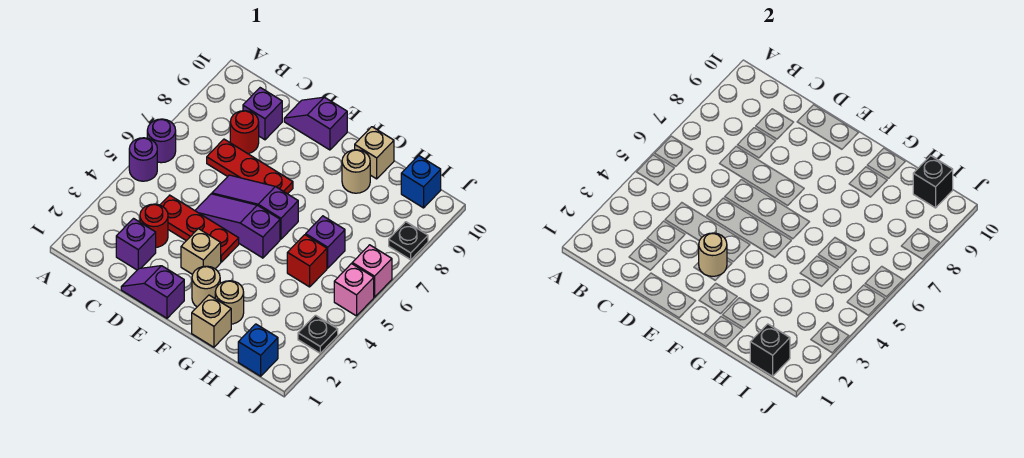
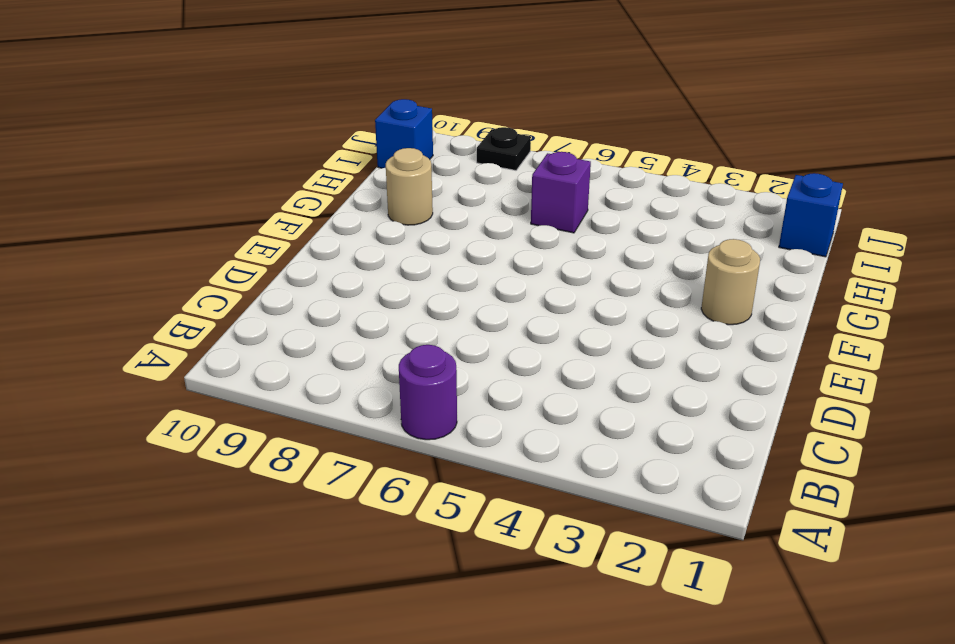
none -> purple round brick A5 level 1
none -> purple brick C2 level 1
none -> red round brick C3 level 1

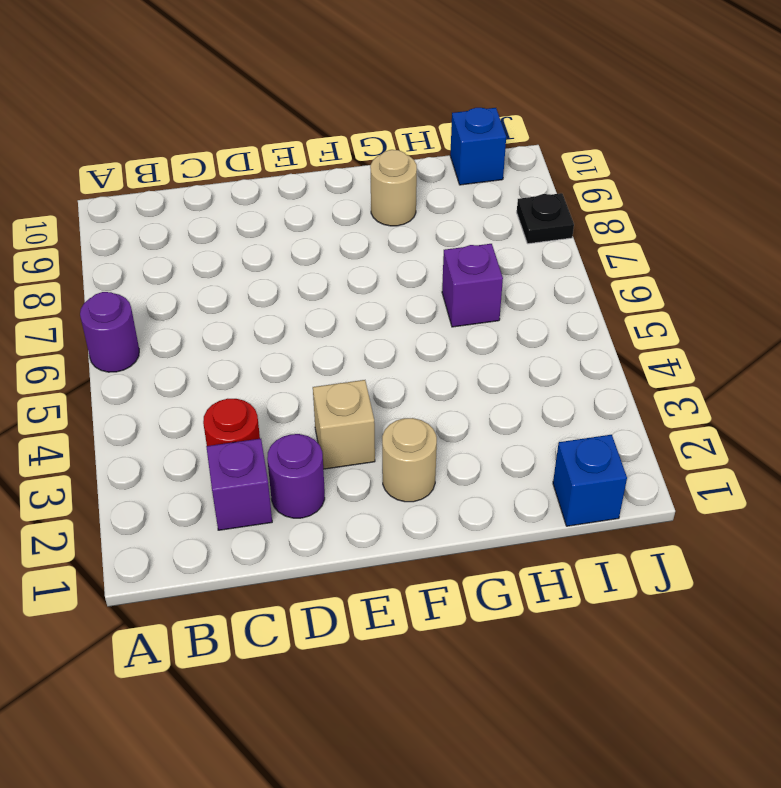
purple round brick D2 level 1 -> purple round brick A5 level 1
none -> red plate C4:E4 level 1
none -> red plate C7:E7 level 1
none -> red round brick C8 level 1

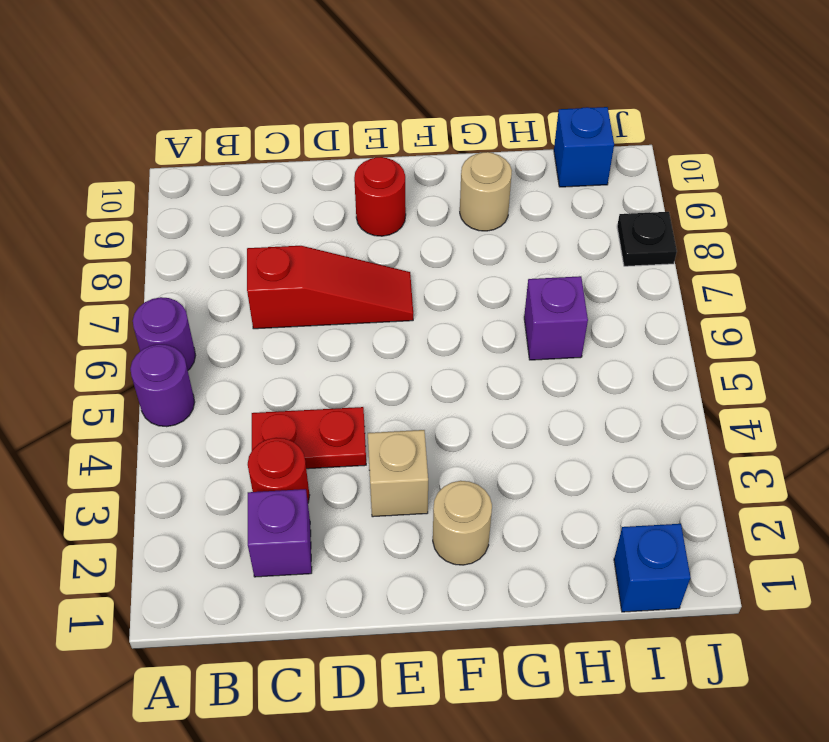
red plate C4:D4 level 1 -> red plate C4:E4 level 1
red slope C7:E7 level 1 top C -> red plate C7:E7 level 1
red round brick E9 level 1 -> red round brick C8 level 1
none -> purple brick C9 level 1
none -> purple slope D1:E1 level 1 top E
none -> purple slope D5:F5 level 1 top F

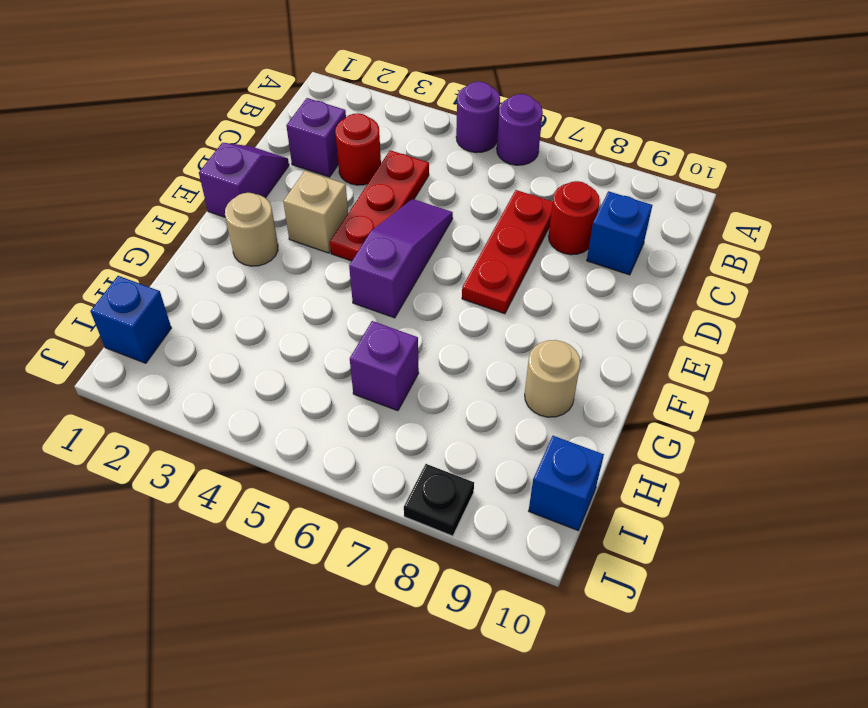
blue brick C9 level 1 -> purple brick C9 level 1
none -> purple slope D6:F6 level 1 top F
none -> purple slope D10:E10 level 1 top E
none -> tan brick G1 level 1

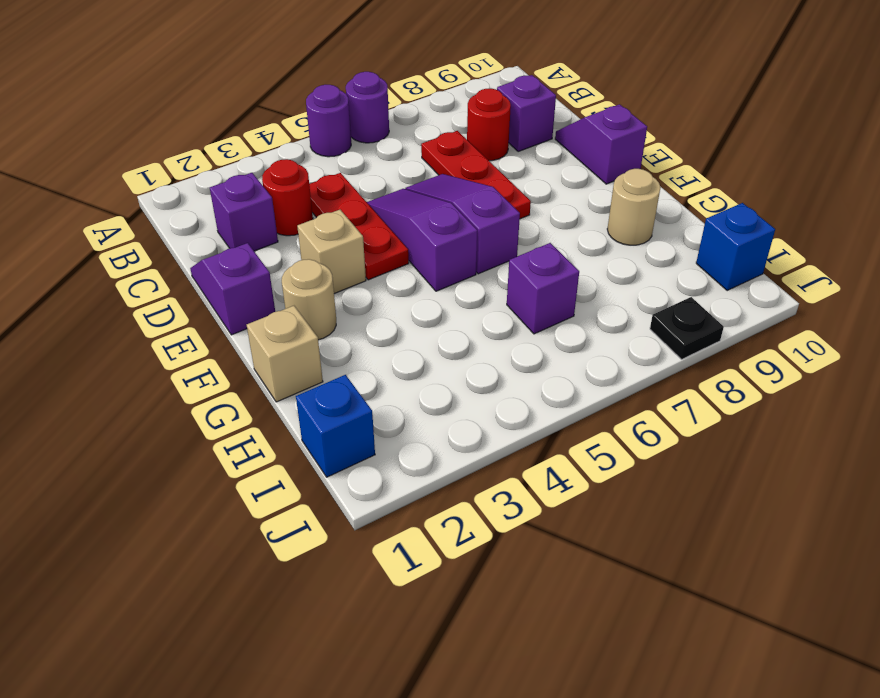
none -> tan round brick G2 level 1
none -> tan brick G10 level 1
none -> red brick H5 level 1

